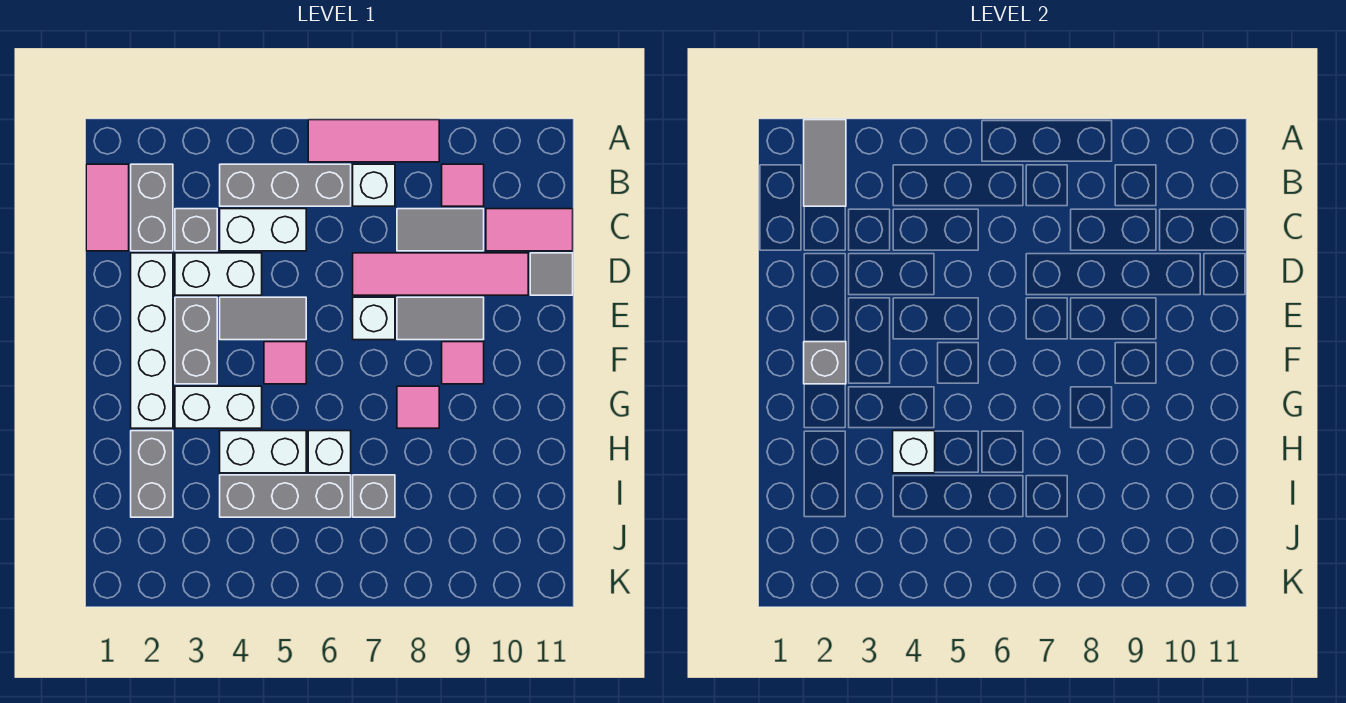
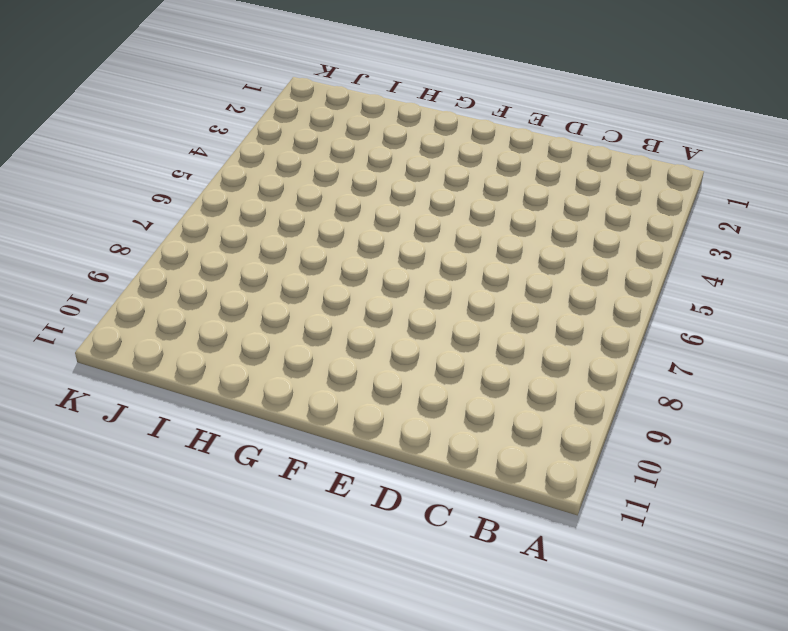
none -> pink tile A6:A8 level 1
none -> pink tile B1:C1 level 1
none -> grey brick B2:C2 level 1
none -> grey brick B4:B6 level 1

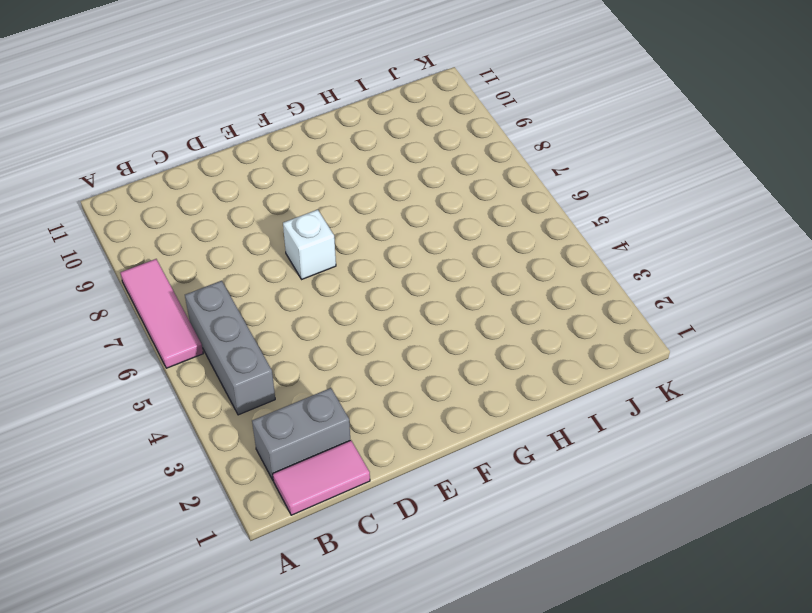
none -> white brick B7 level 1
none -> pink tile B9 level 1
none -> grey brick C3 level 1
none -> white brick C4:C5 level 1

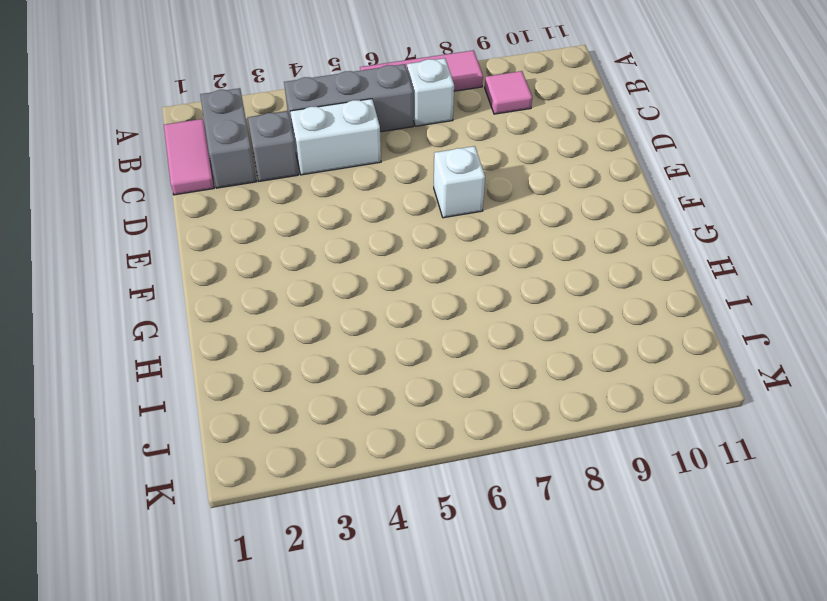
none -> grey tile C8:C9 level 1
none -> pink tile C10:C11 level 1
none -> white brick D2:G2 level 1
none -> white brick D3:D4 level 1

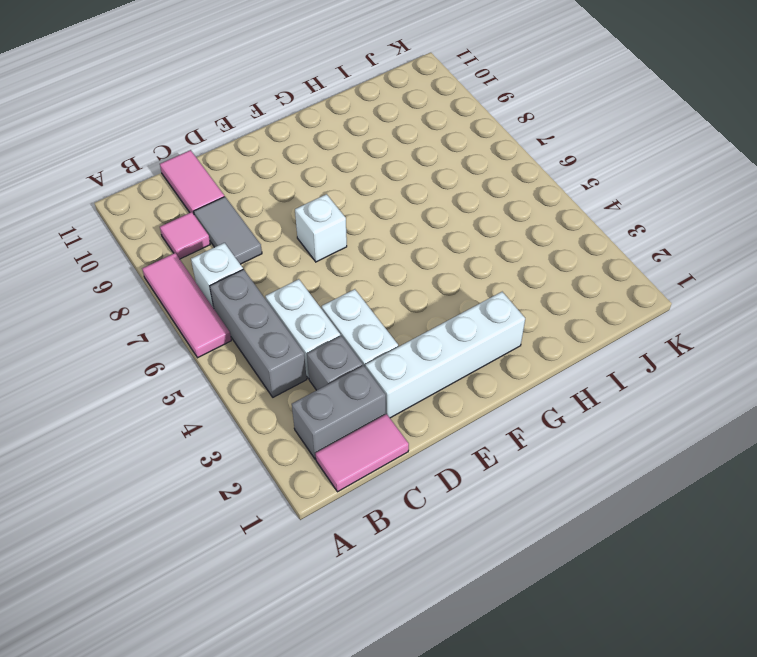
none -> pink tile D7:D10 level 1
none -> grey tile D11 level 1
none -> grey brick E3:F3 level 1
none -> grey tile E4:E5 level 1

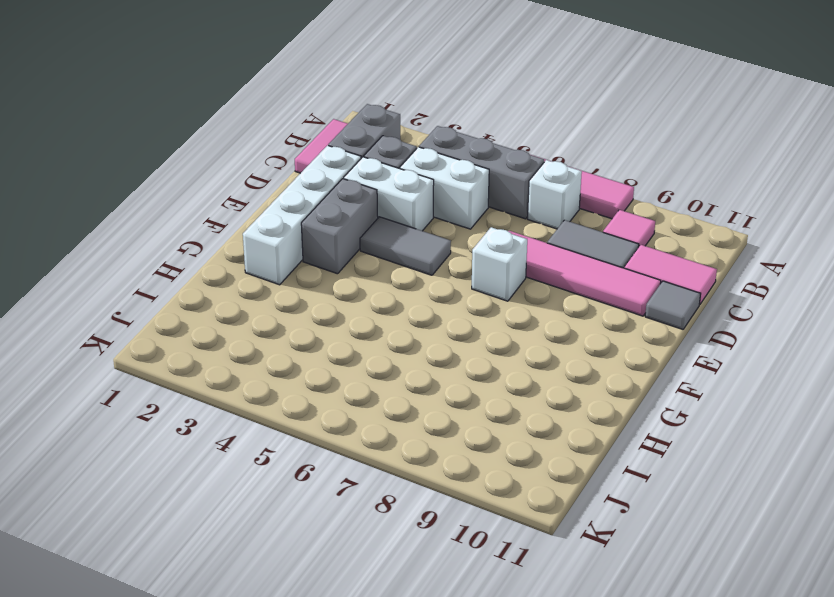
none -> grey tile E8:E9 level 1
none -> pink tile F5 level 1
none -> pink tile F9 level 1
none -> white brick G3:G4 level 1

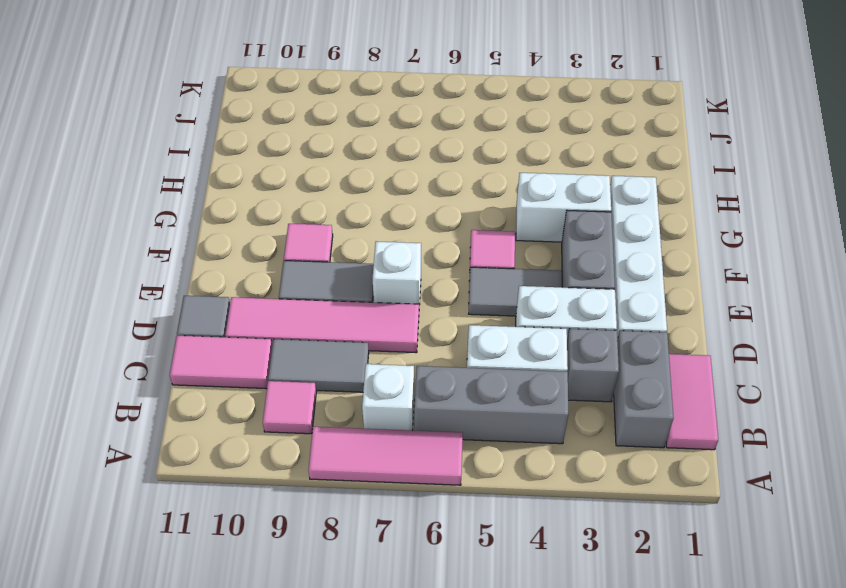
none -> pink tile G8 level 1
none -> grey brick H2:I2 level 1
none -> white brick H4:H5 level 1
none -> white brick H6 level 1

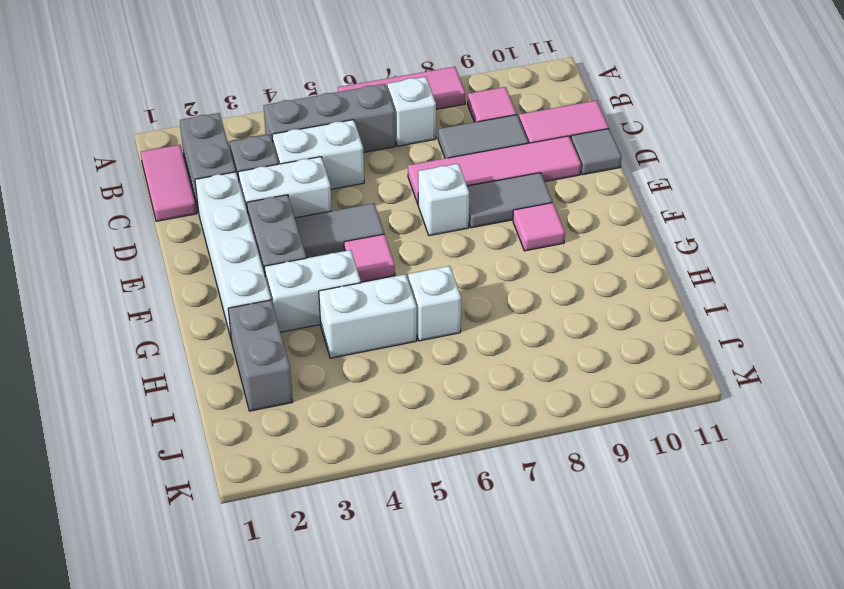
none -> pink tile G8 level 1
none -> grey brick I4:I6 level 1
none -> grey brick I7 level 1
none -> grey tile A2:B2 level 2

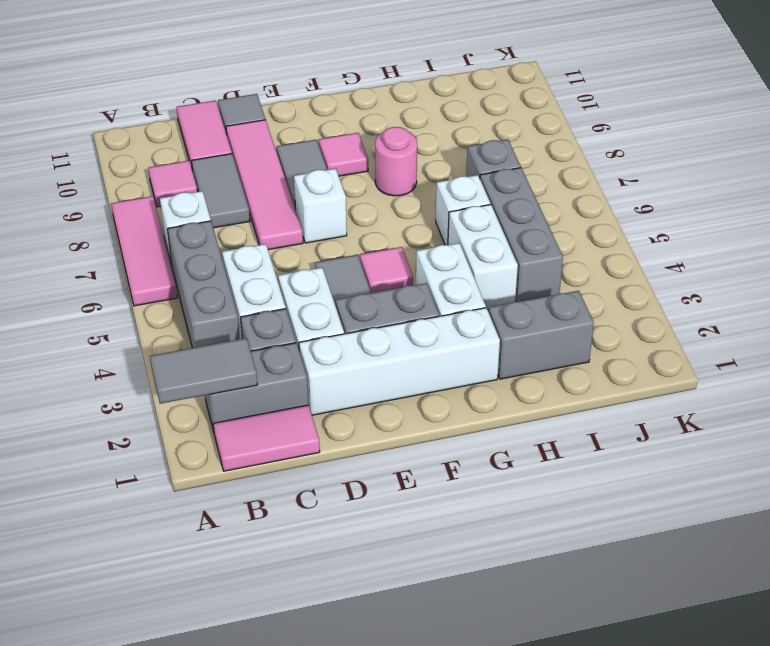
pink round brick G8 level 1 -> pink tile G8 level 1
none -> grey brick F2 level 2
none -> white brick H4 level 2

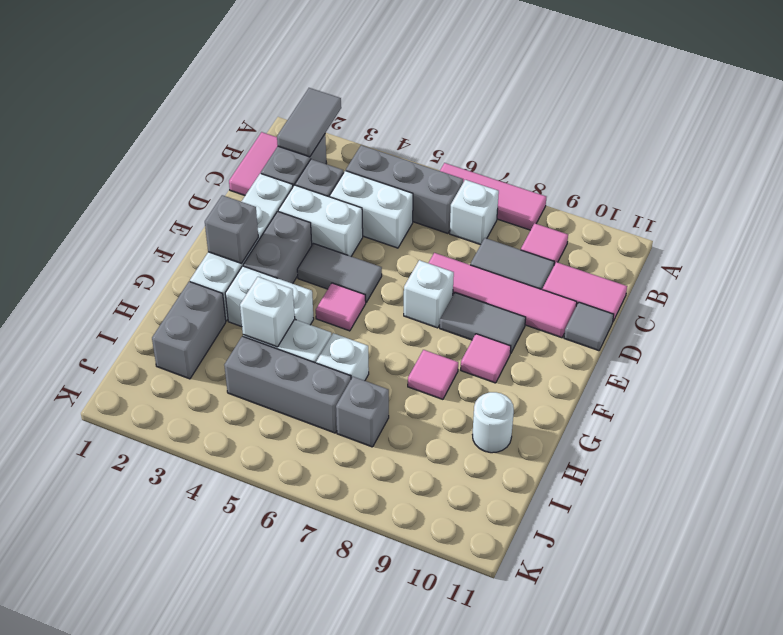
white round brick H10 level 1 -> none

